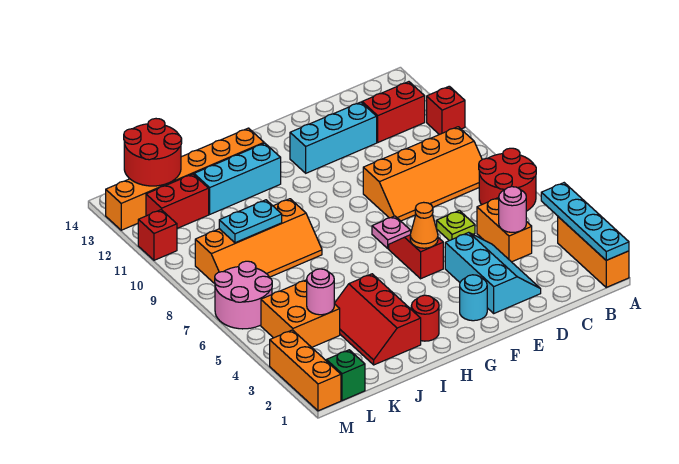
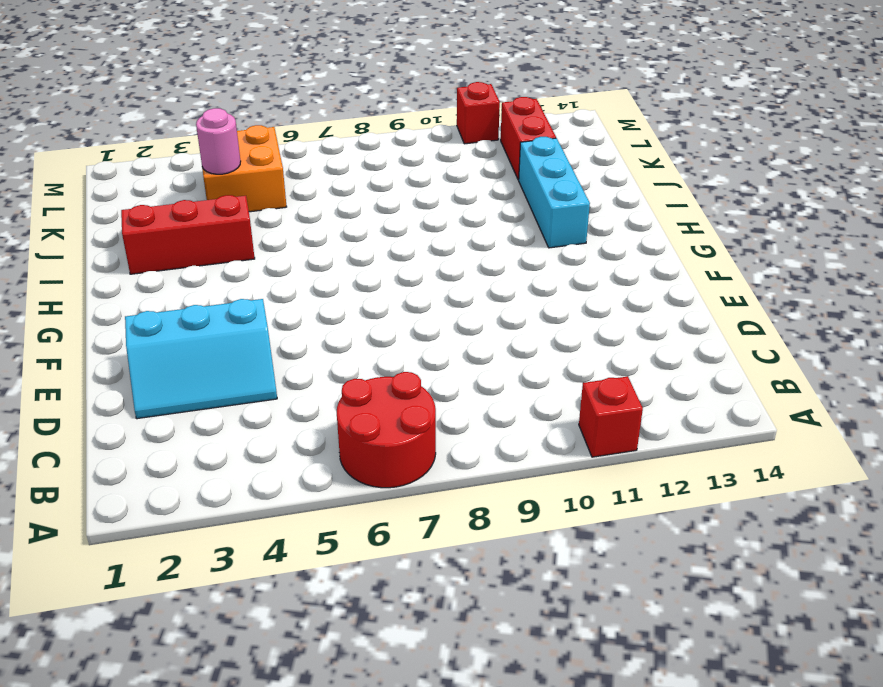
none -> orange brick A1:A3 level 1
none -> orange slope B8:E9 level 1 top 9
none -> red brick B12:C12 level 1

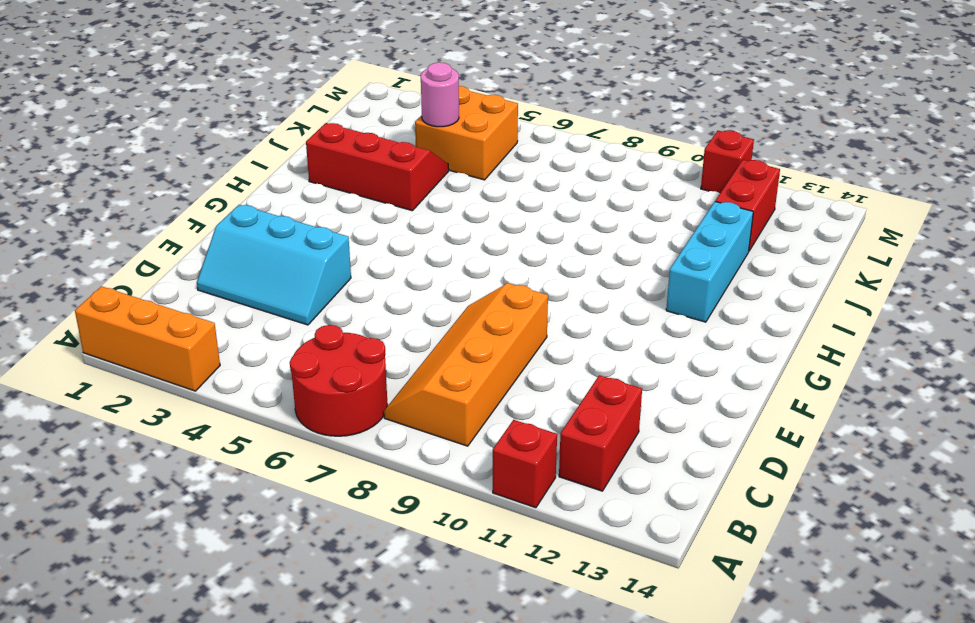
none -> orange brick C4:C5 level 1
none -> lime plate D6 level 1
none -> cyan brick D12:F12 level 1

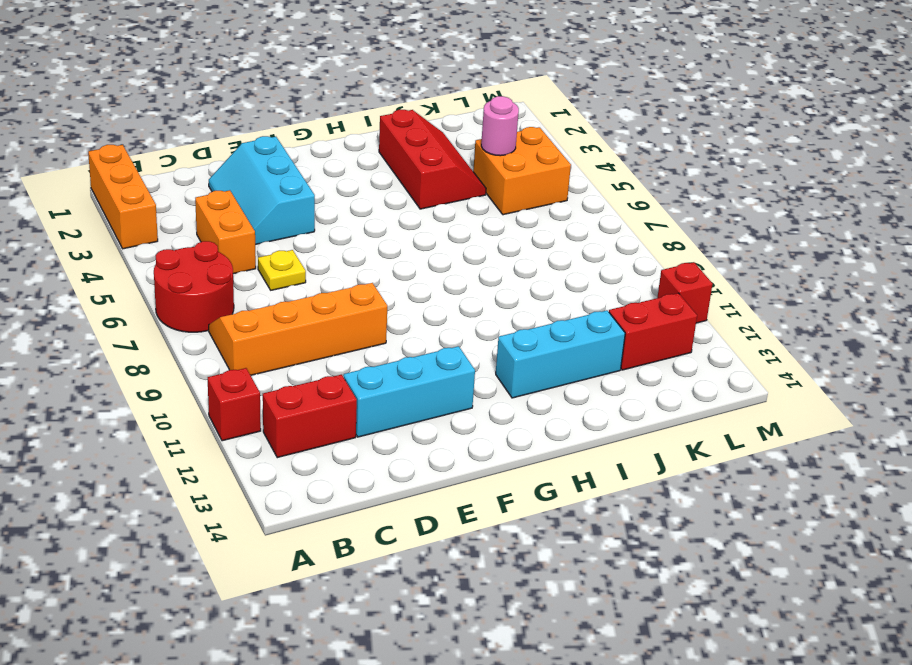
yellow plate D6 level 1 -> lime plate D6 level 1
none -> cyan round brick F2 level 1
none -> red slope F5:F6 level 1 top 5
none -> pink plate F7 level 1

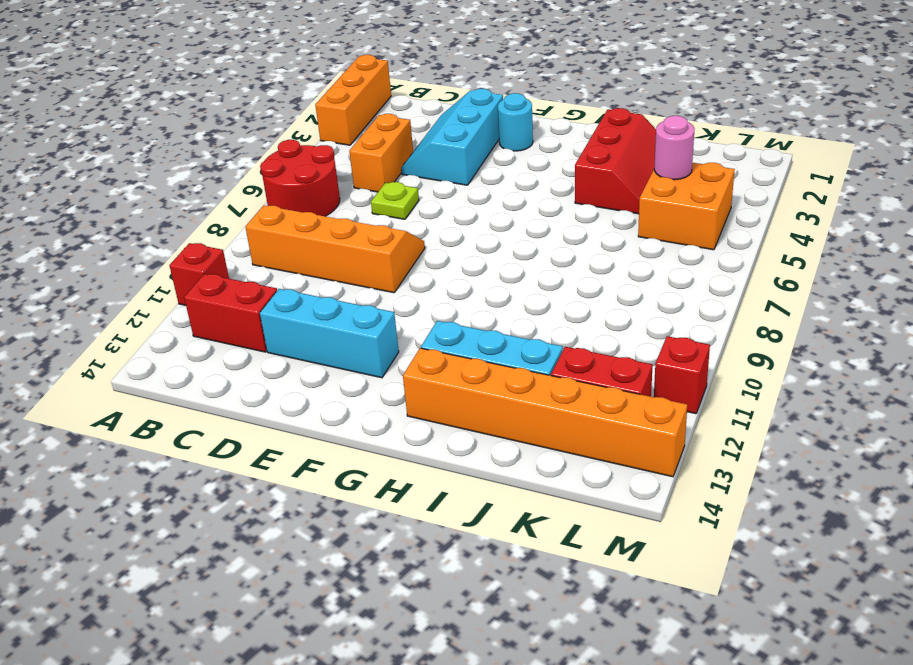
none -> red slope F5:F6 level 1 top 5
none -> pink plate F7 level 1
none -> red round brick H2 level 1

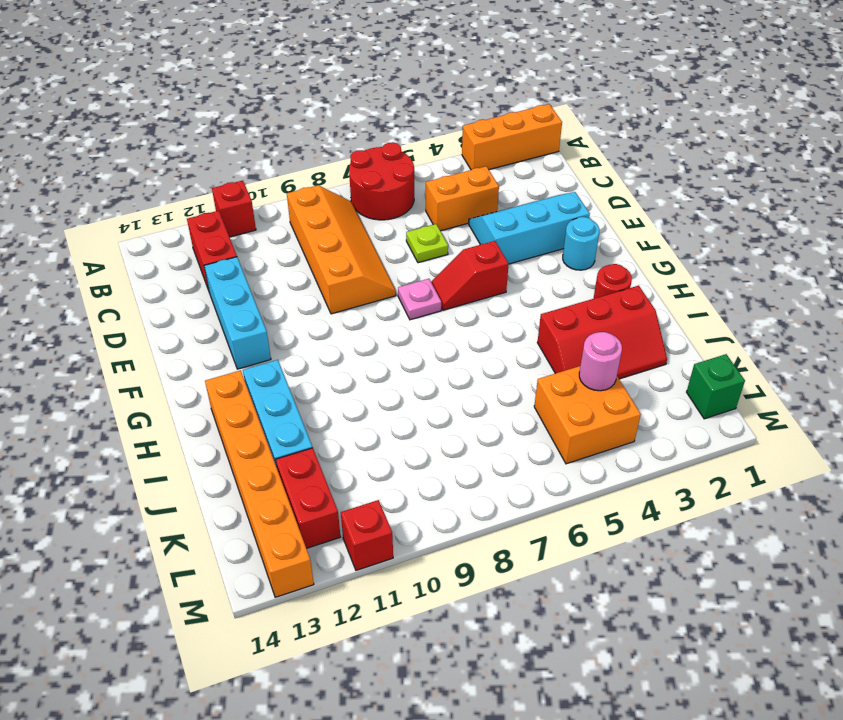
none -> orange slope I8:L9 level 1 top 9
none -> pink round brick L6:M7 level 1
none -> orange brick M1:M3 level 1

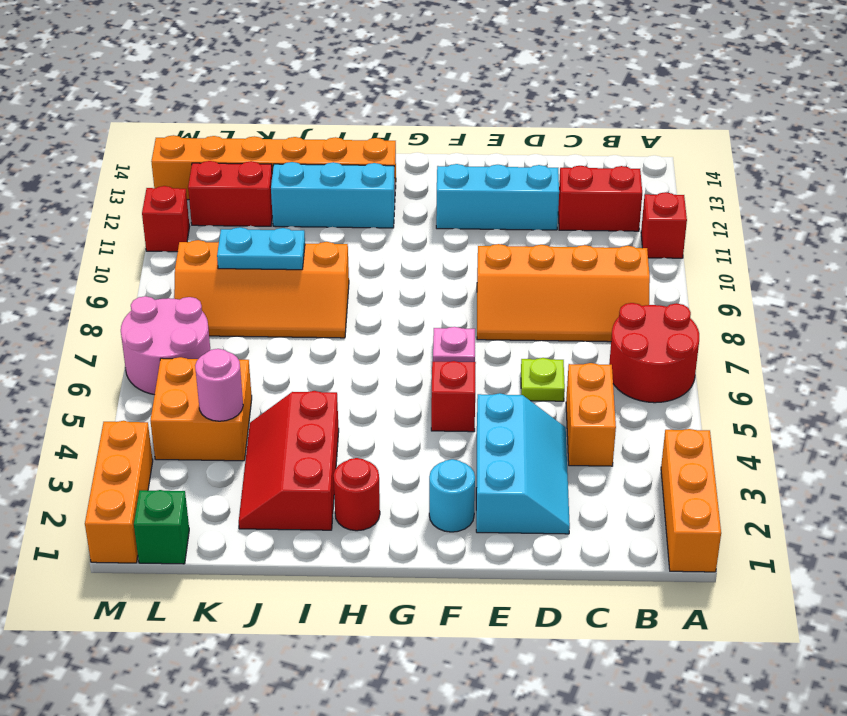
none -> cyan plate A1:A4 level 2
none -> pink round brick C4 level 2
none -> orange cone F5 level 2

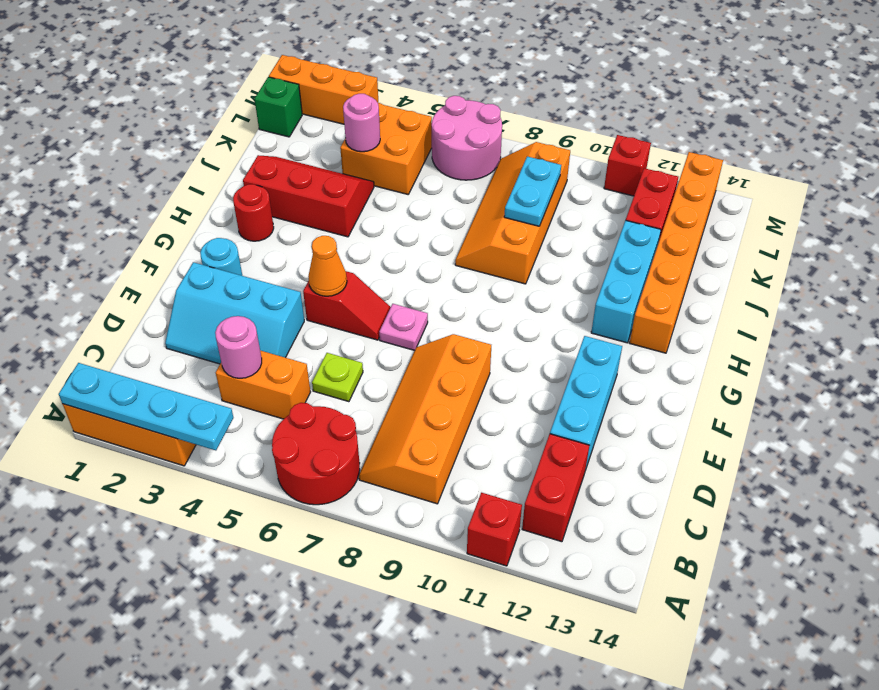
none -> red round brick K13:L14 level 2

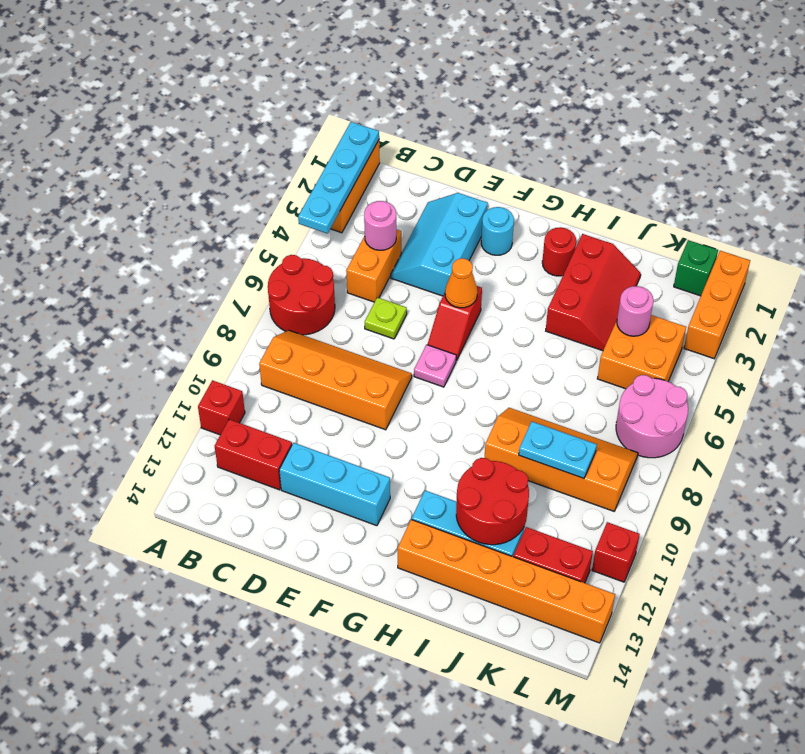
red round brick I11:J12 level 2 -> red round brick K13:L14 level 2

